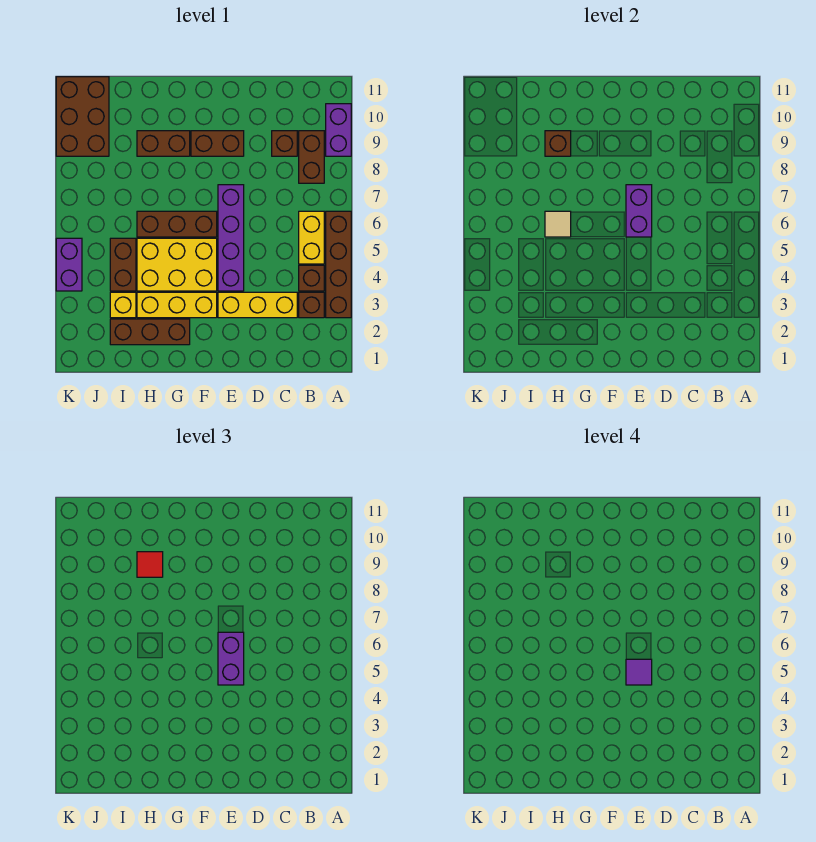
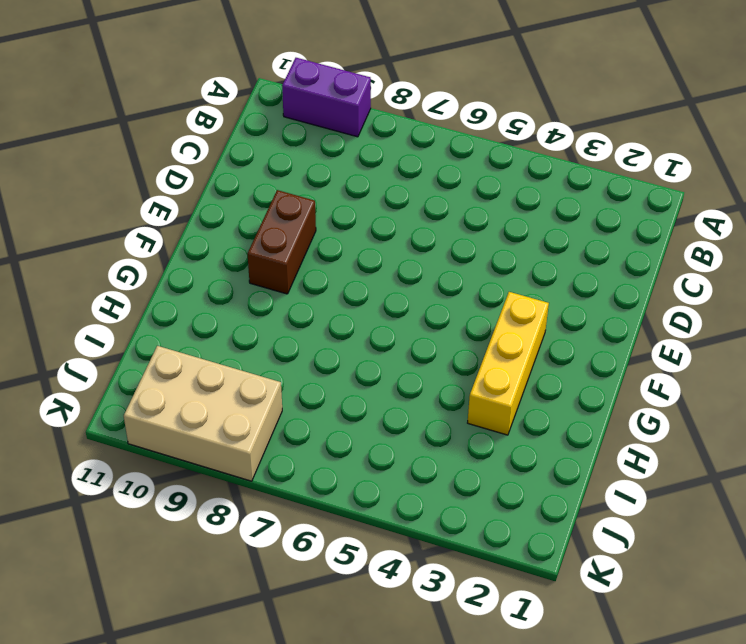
tan brick J8:K10 level 1 -> brown brick J9:K11 level 1
none -> brown brick A3:A6 level 1
none -> brown brick B3 level 1
none -> brown brick B4 level 1

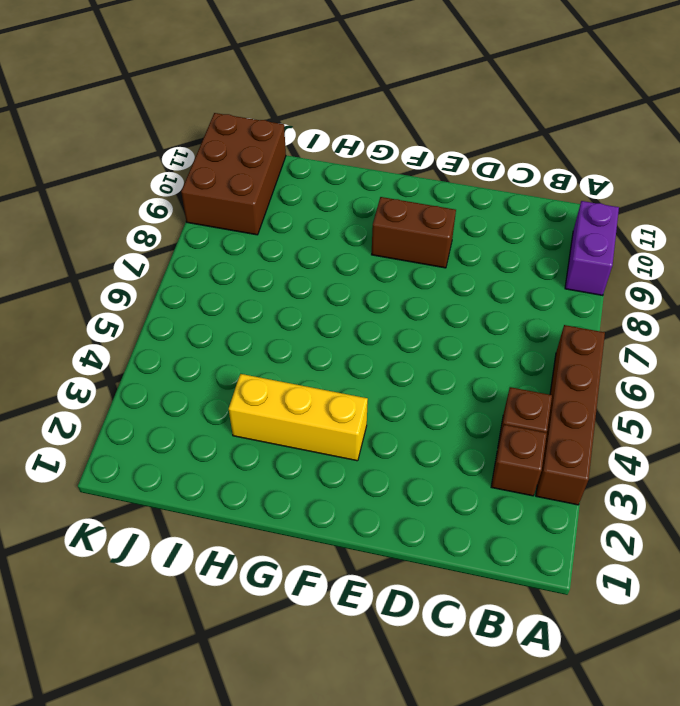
none -> yellow brick B5:B6 level 1
none -> brown brick B8:B9 level 1
none -> yellow brick C3:E3 level 1

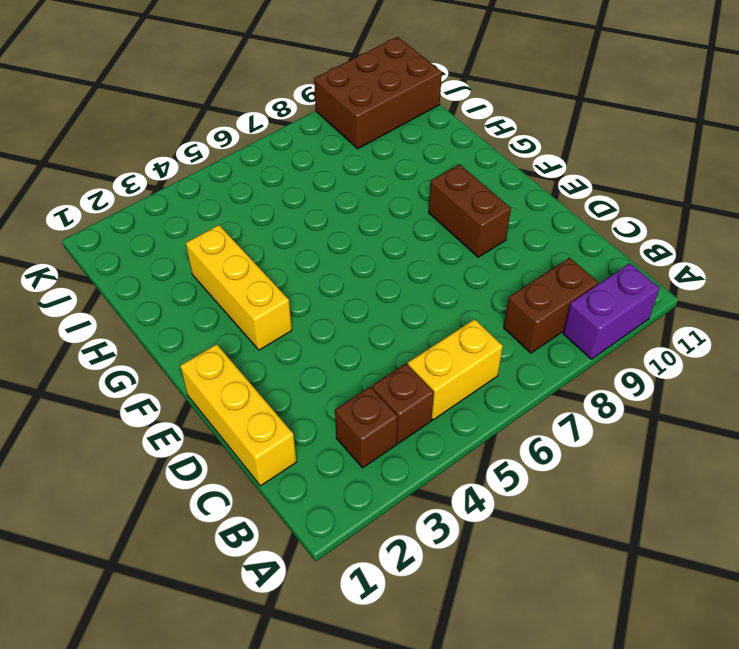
yellow brick C1:E1 level 1 -> yellow brick C3:E3 level 1
none -> brown brick A3:A6 level 1
none -> brown brick C9 level 1
none -> purple brick E4:E7 level 1

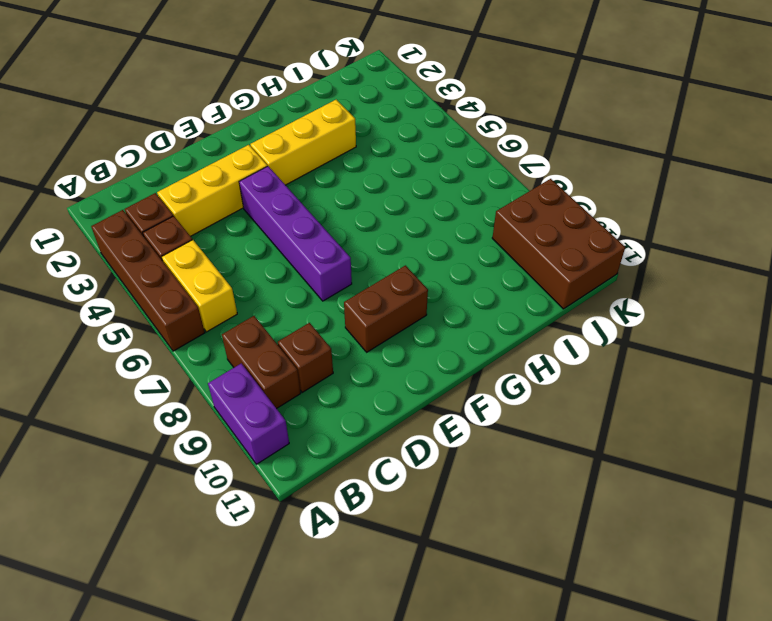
none -> yellow brick F4:H5 level 1
none -> brown brick F6:H6 level 1
none -> brown brick G2:I2 level 1

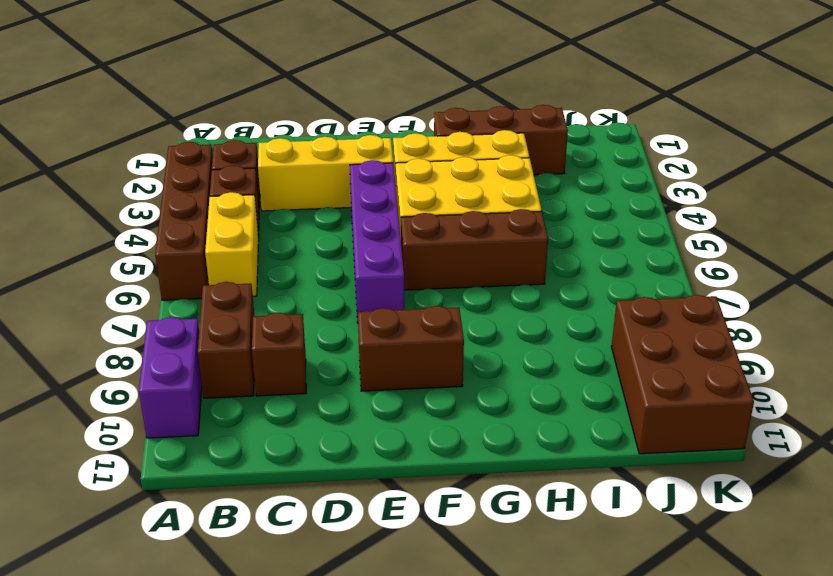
none -> brown brick G9:H9 level 1
none -> yellow brick I3 level 1
none -> brown brick I4:I5 level 1

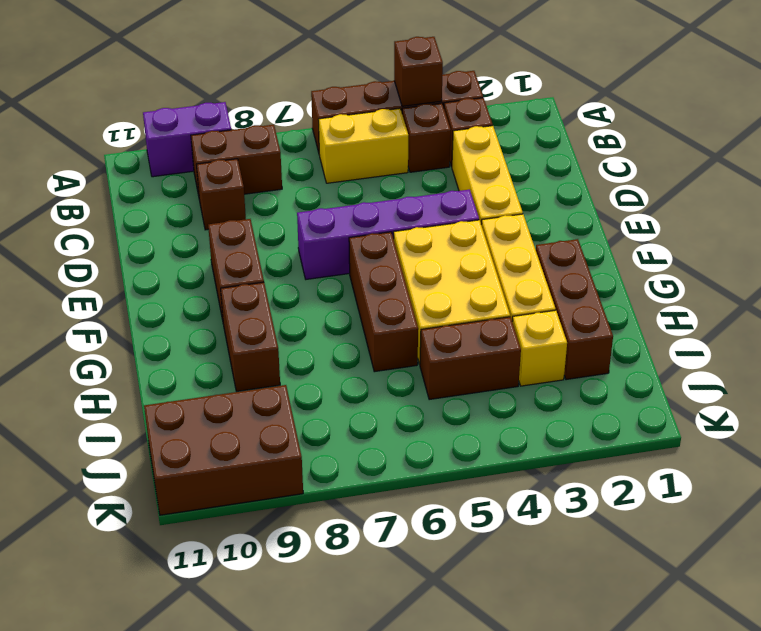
brown brick A4 level 2 -> brown brick H9 level 2
none -> purple brick K4:K5 level 1
none -> purple brick E6:E7 level 2
none -> tan tile H6 level 2

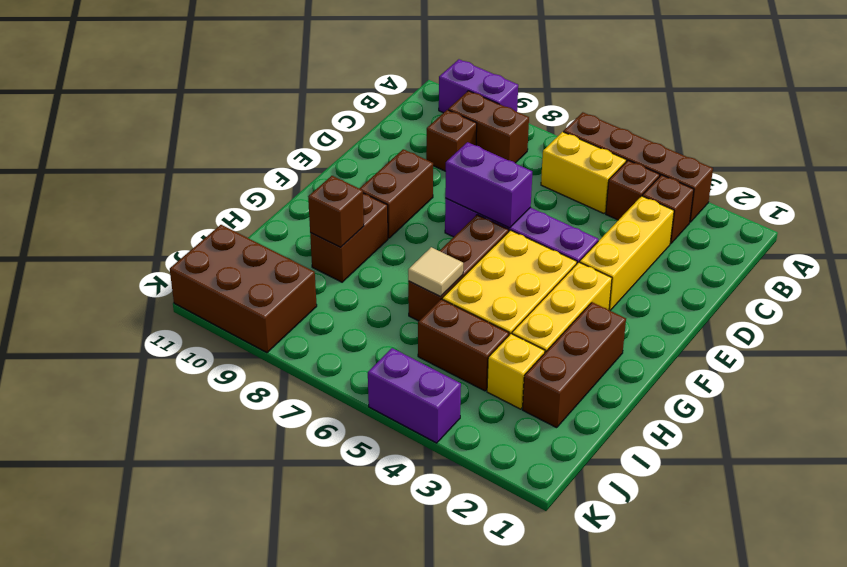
none -> purple brick E5:E6 level 3
none -> red tile H9 level 3
none -> purple tile E5 level 4

